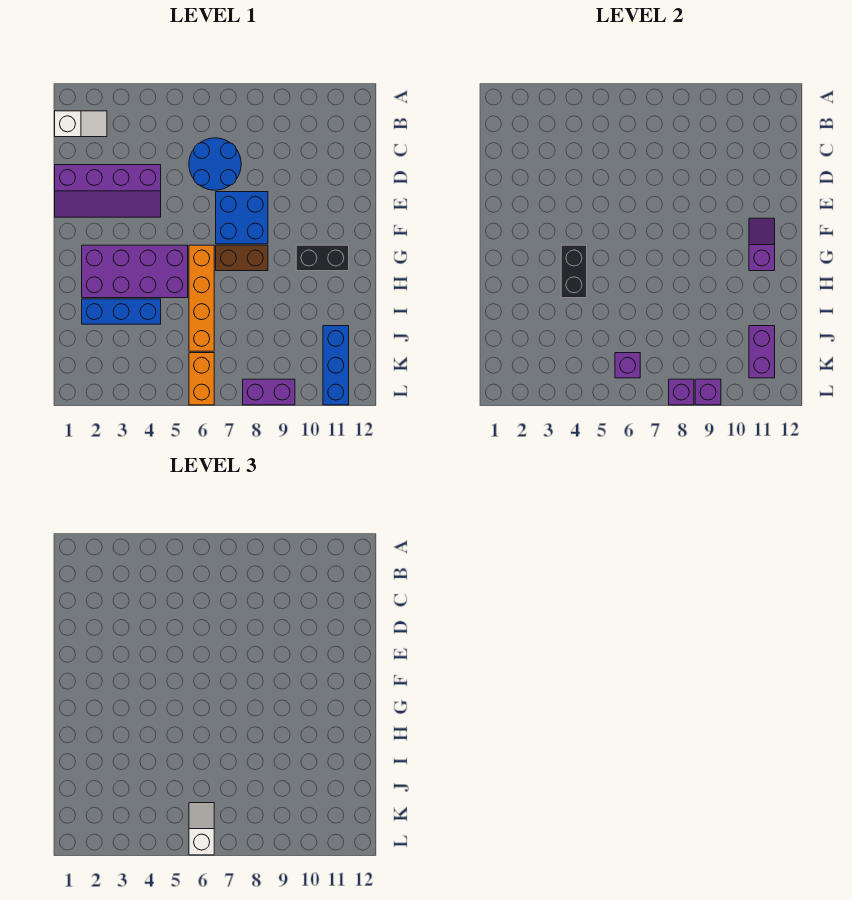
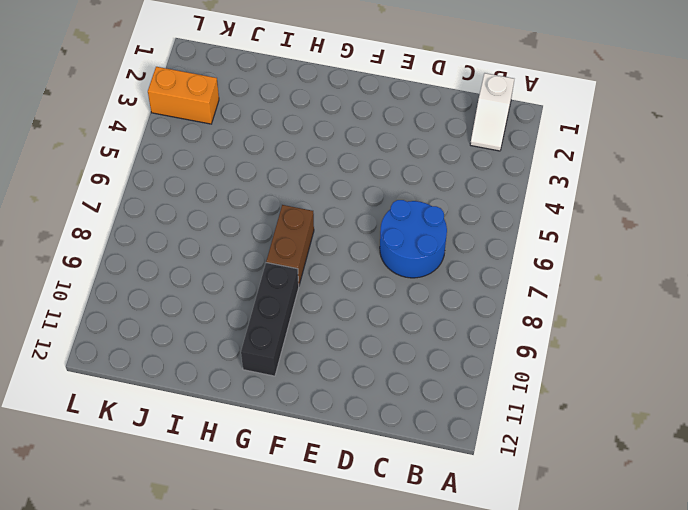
black brick G9:G11 level 1 -> black brick G10:G11 level 1
orange brick K3:L3 level 1 -> orange brick K6:L6 level 1
none -> purple slope D1:E4 level 1 top D
none -> blue brick E7:F8 level 1
none -> purple brick G2:H5 level 1

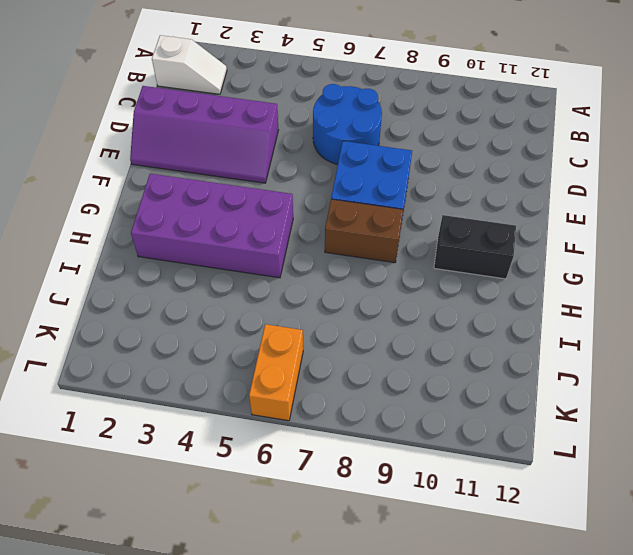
none -> orange brick G6:J6 level 1
none -> blue brick I2:I4 level 1
none -> blue brick J11:L11 level 1

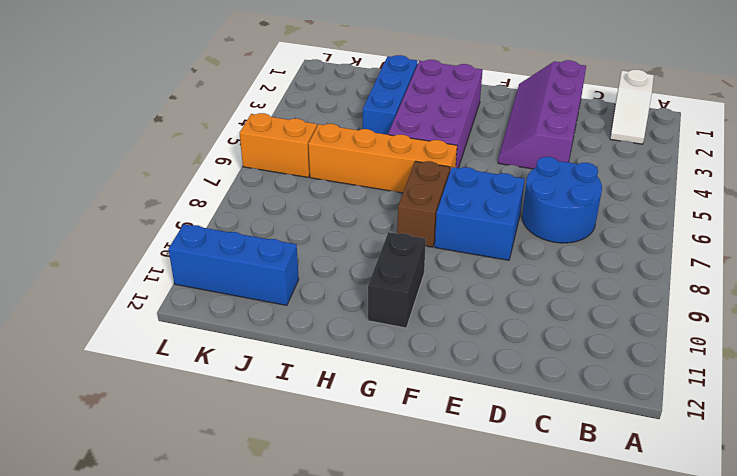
none -> purple brick L8:L9 level 1
none -> purple slope F11:G11 level 2 top G
none -> black brick G4:H4 level 2

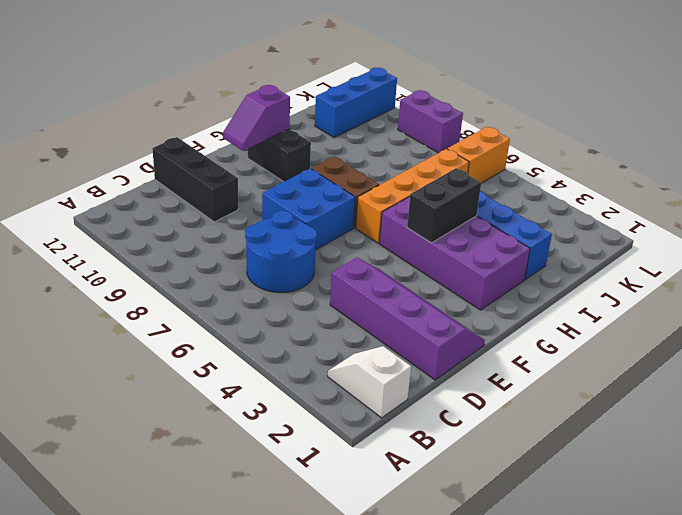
black brick D10:D12 level 1 -> none
none -> purple brick J11:K11 level 2
none -> purple brick K6 level 2
none -> purple brick L8 level 2

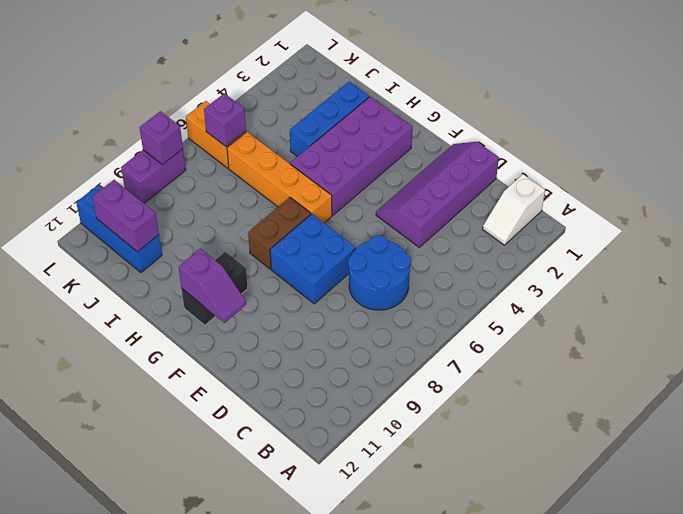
none -> black brick G4:H4 level 2
none -> purple brick L9 level 2
none -> white slope K6:L6 level 3 top L

